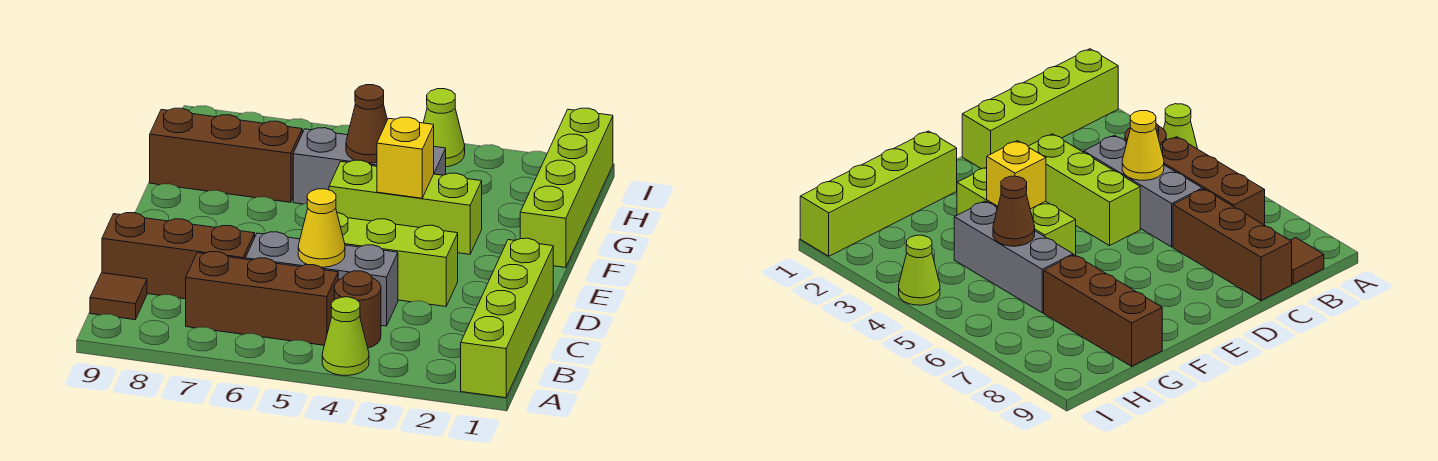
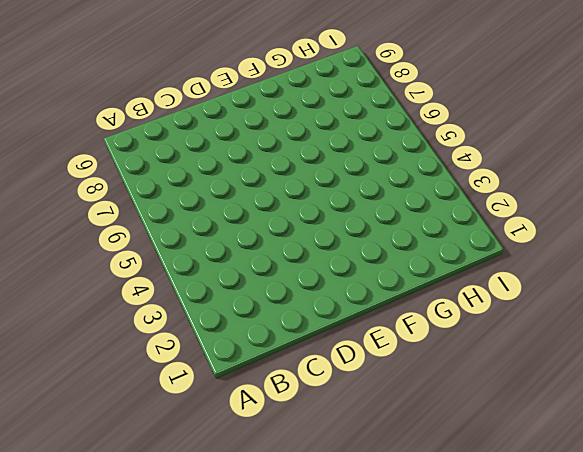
none -> lime brick A1:D1 level 1
none -> lime cone A4 level 1
none -> brown round brick B4 level 1

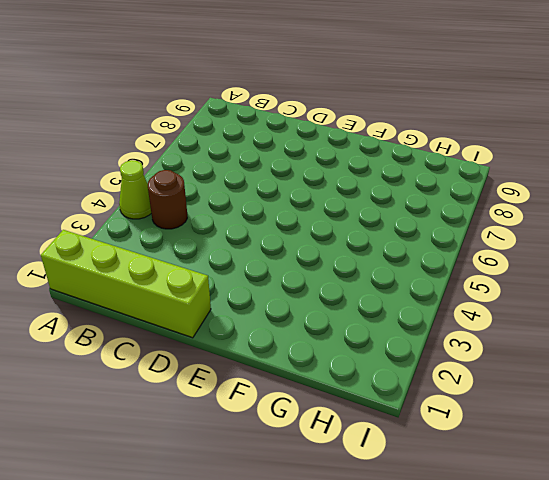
none -> brown brick B5:B7 level 1
none -> brown tile B9 level 1
none -> grey brick C4:C6 level 1

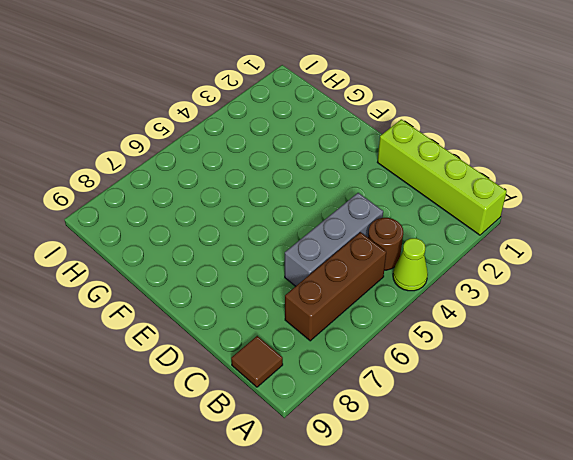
none -> brown brick C7:C9 level 1
none -> lime brick D3:D5 level 1
none -> lime brick F1:I1 level 1

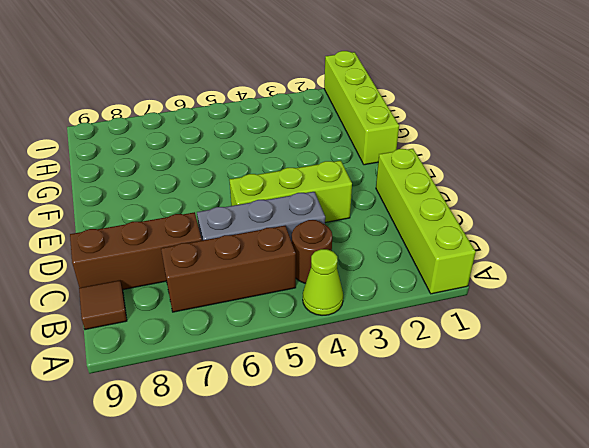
none -> lime brick F3:F5 level 1
none -> grey brick G4:G6 level 1
none -> brown brick G7:G9 level 1

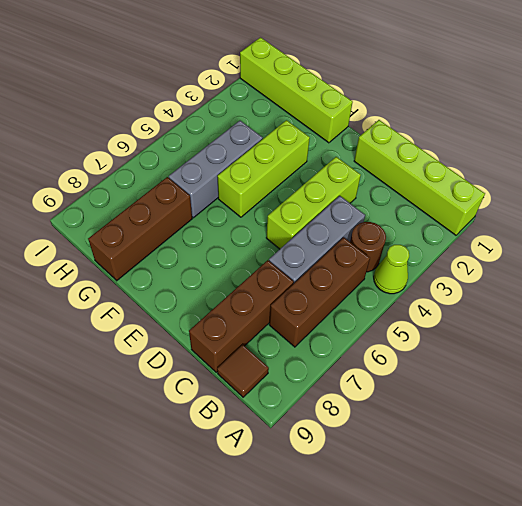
none -> lime cone I4 level 1
none -> yellow cone C5 level 2
none -> yellow brick F4 level 2

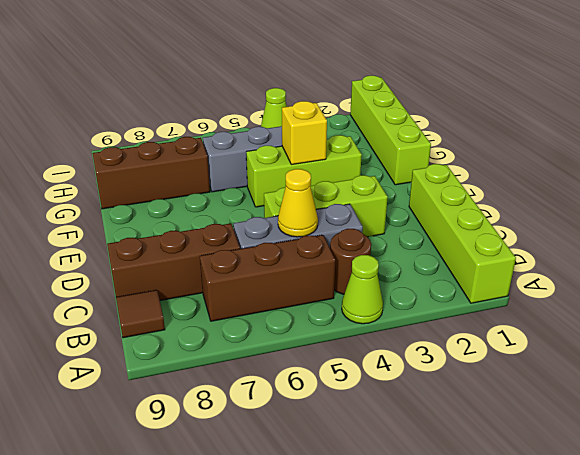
none -> brown cone G5 level 2

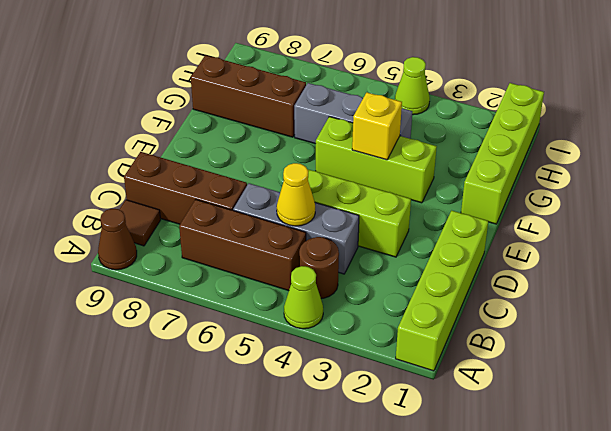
brown cone A9 level 1 -> brown cone G5 level 2

